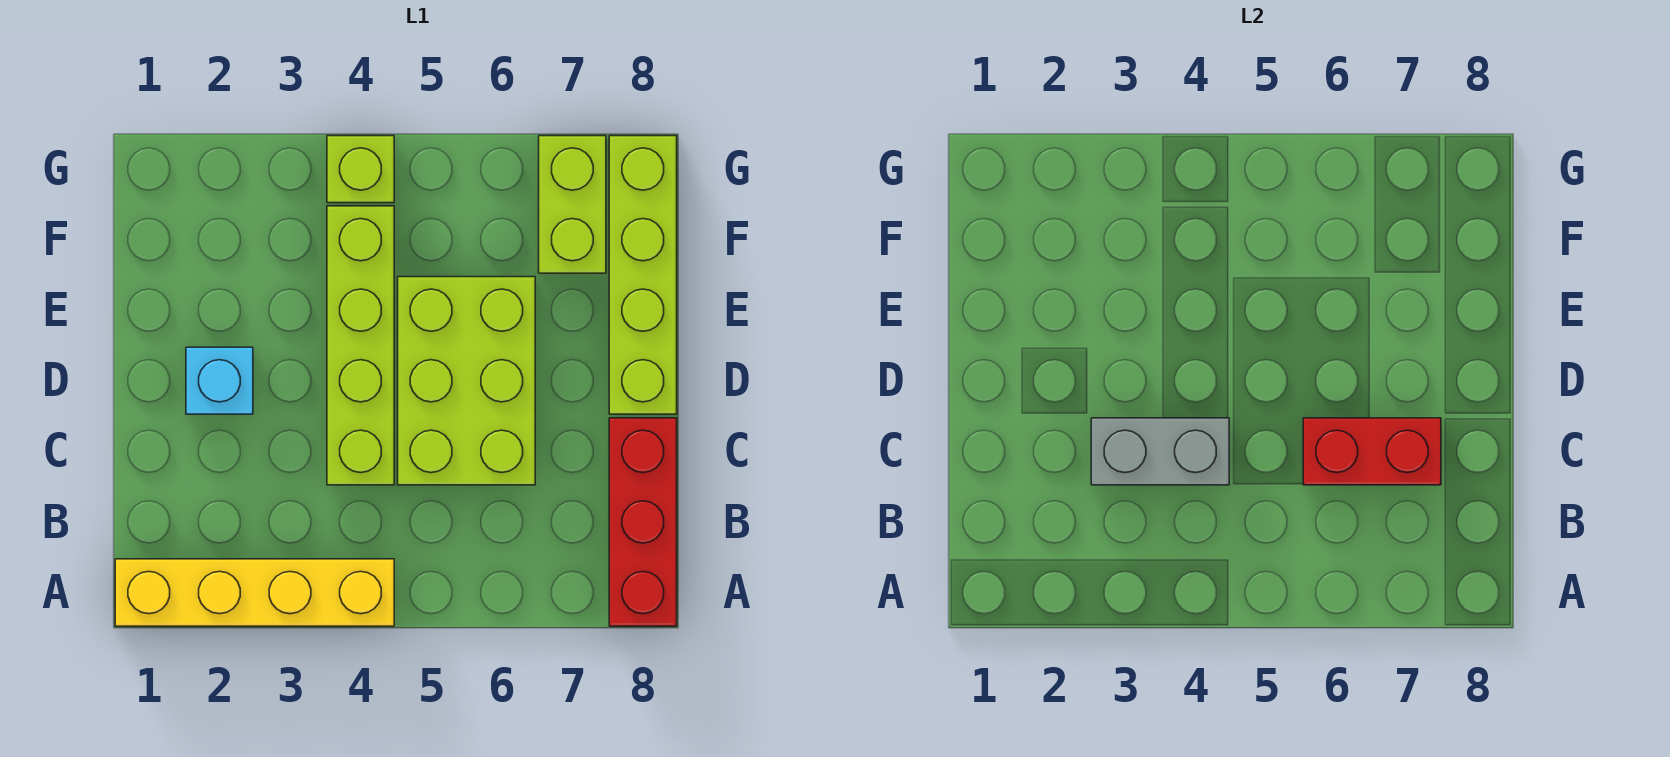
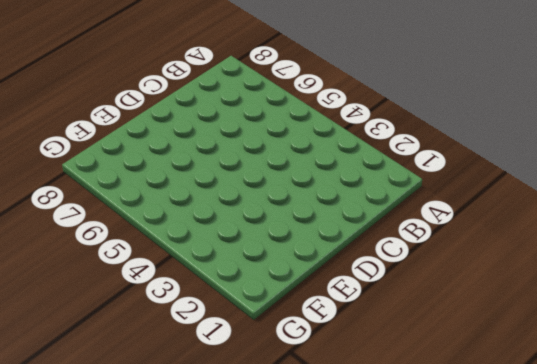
none -> yellow brick A1:A4 level 1
none -> red brick A8:C8 level 1

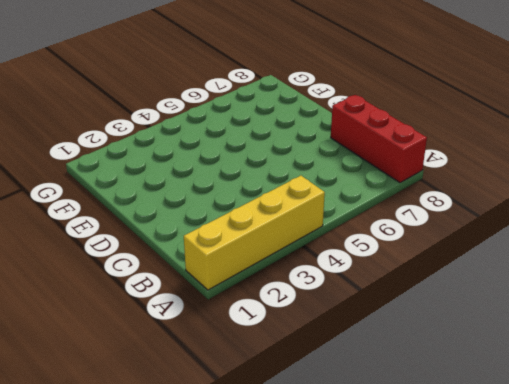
none -> lime brick C4:F4 level 1
none -> lime brick C5:E6 level 1

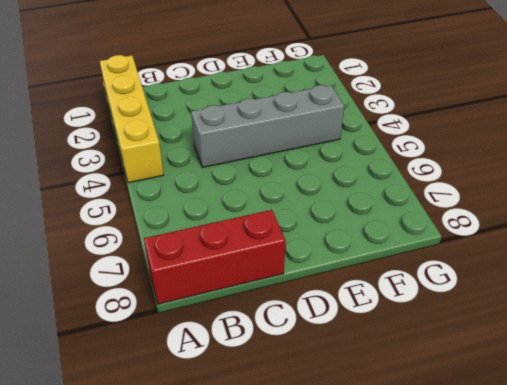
grey brick C4:F4 level 1 -> lime brick C4:F4 level 1
none -> lime brick C5:E6 level 1
none -> cyan brick D2 level 1

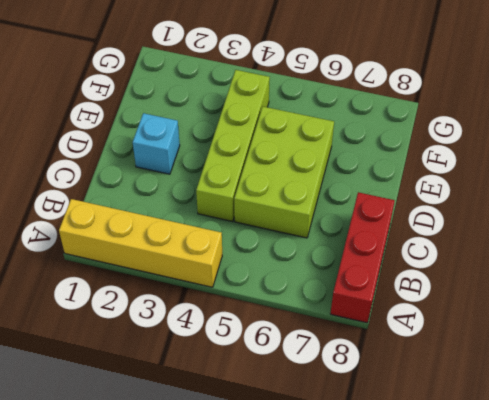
none -> lime brick D8:G8 level 1
none -> lime brick F7:G7 level 1

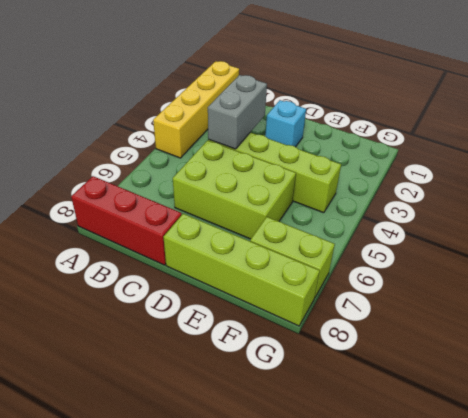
none -> lime brick G4 level 1
none -> red brick C6:C7 level 2

